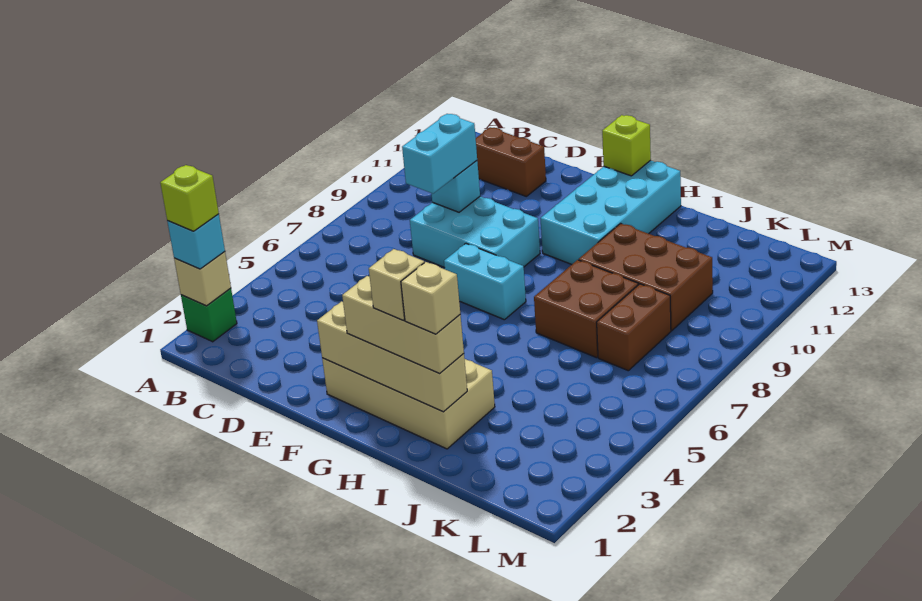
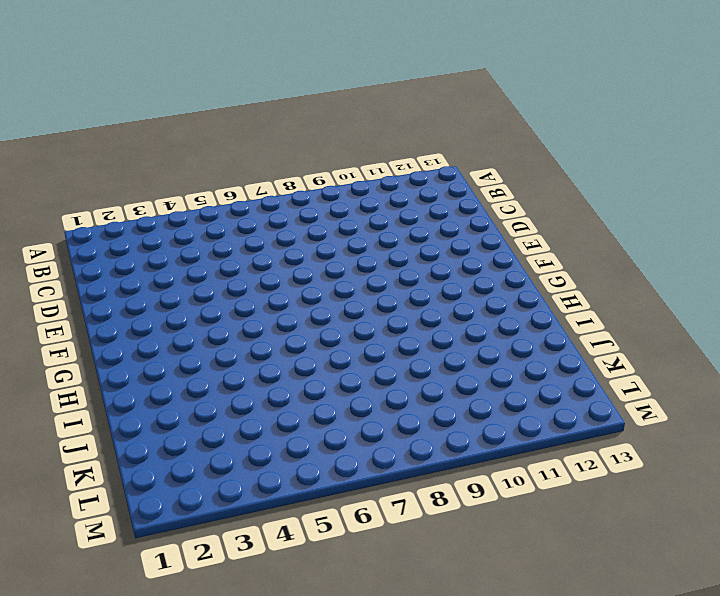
none -> green brick A2 level 1
none -> brown brick C12:D12 level 1
none -> cyan brick D8:F9 level 1

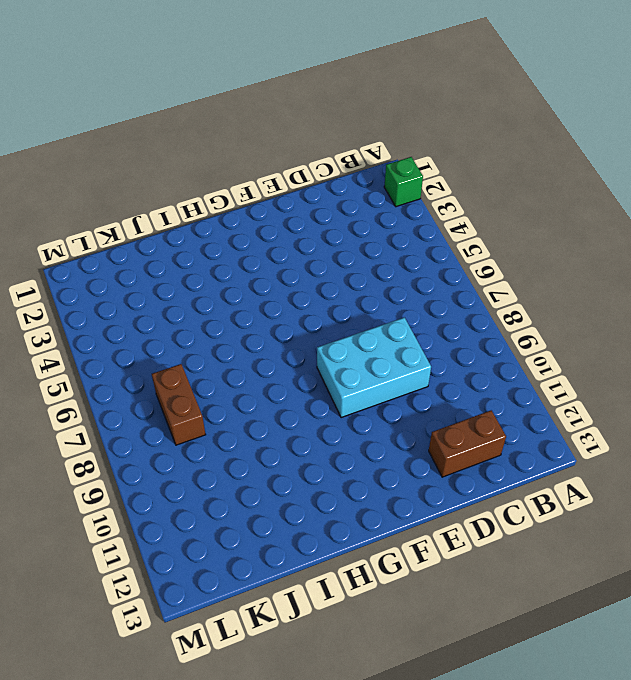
none -> tan brick F2:I3 level 1
none -> cyan brick F7:G7 level 1
none -> cyan brick G10:H13 level 1

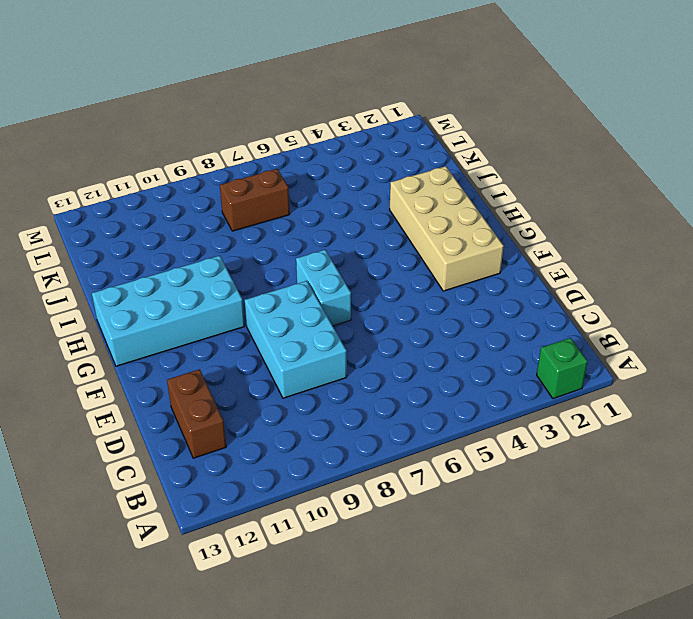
none -> brown brick I7:J8 level 1
none -> brown brick I9:K10 level 1
none -> tan brick A2 level 2

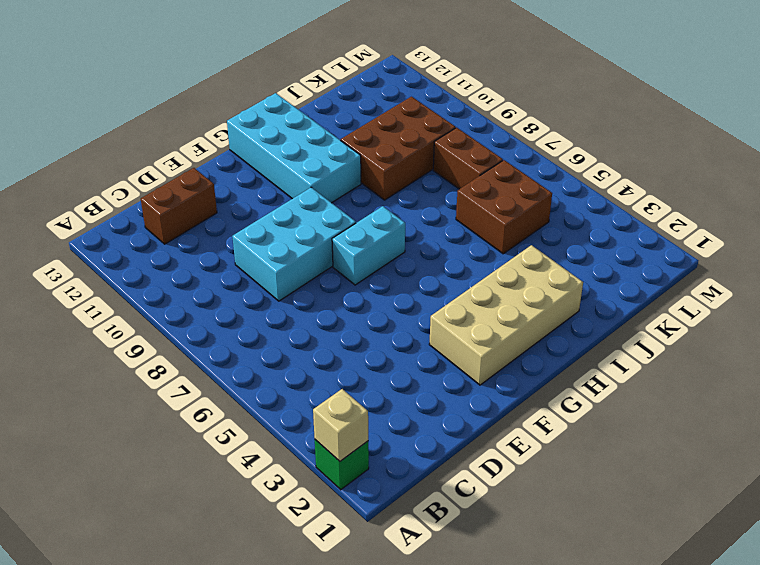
brown brick J5:K6 level 1 -> brown brick I7:J8 level 1
none -> cyan brick D9 level 2
none -> tan brick F2:I2 level 2
none -> lime brick G13 level 2

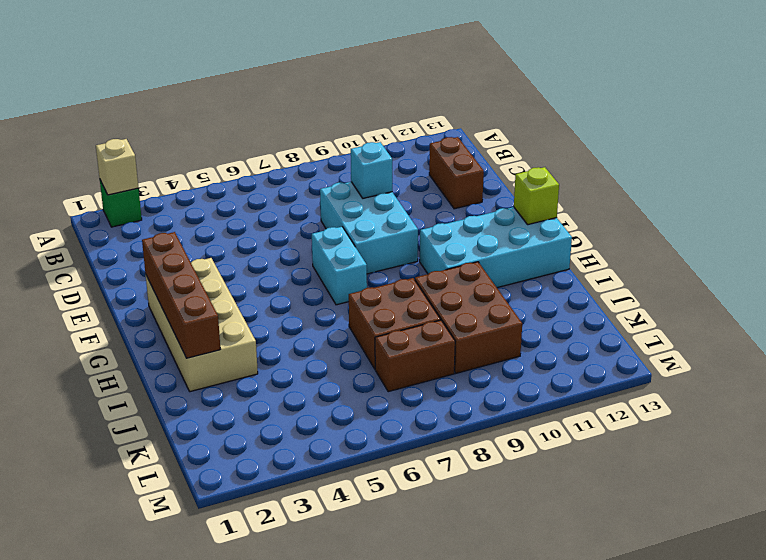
brown brick F2:I2 level 2 -> tan brick F2:I2 level 2
none -> cyan brick A2 level 3
none -> cyan brick D8:D9 level 3
none -> tan brick G2:I2 level 3

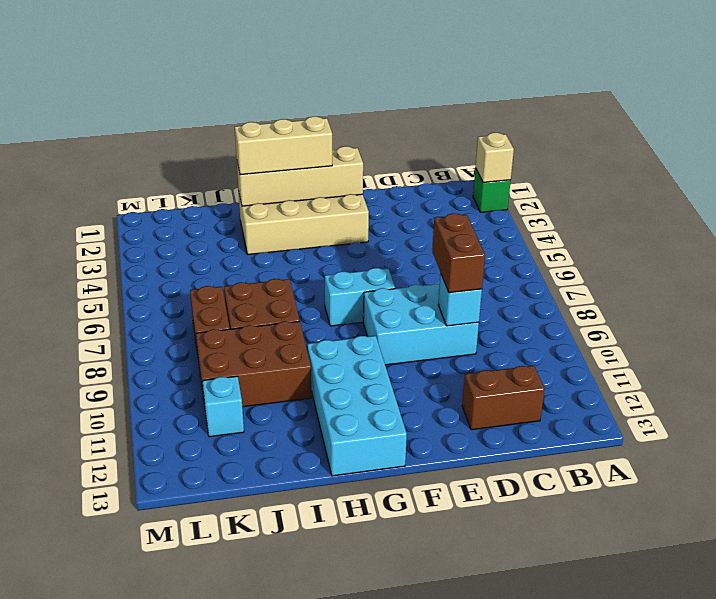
brown brick D8:D9 level 3 -> cyan brick D8:D9 level 3
cyan brick K11 level 1 -> cyan brick A2 level 3
none -> lime brick G13 level 2
none -> lime brick A2 level 4
none -> tan brick H2 level 4

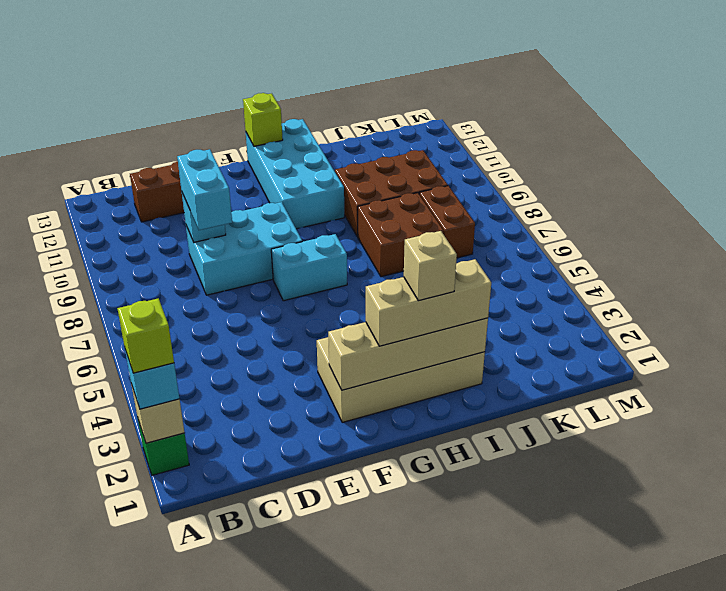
none -> tan brick I2 level 4

